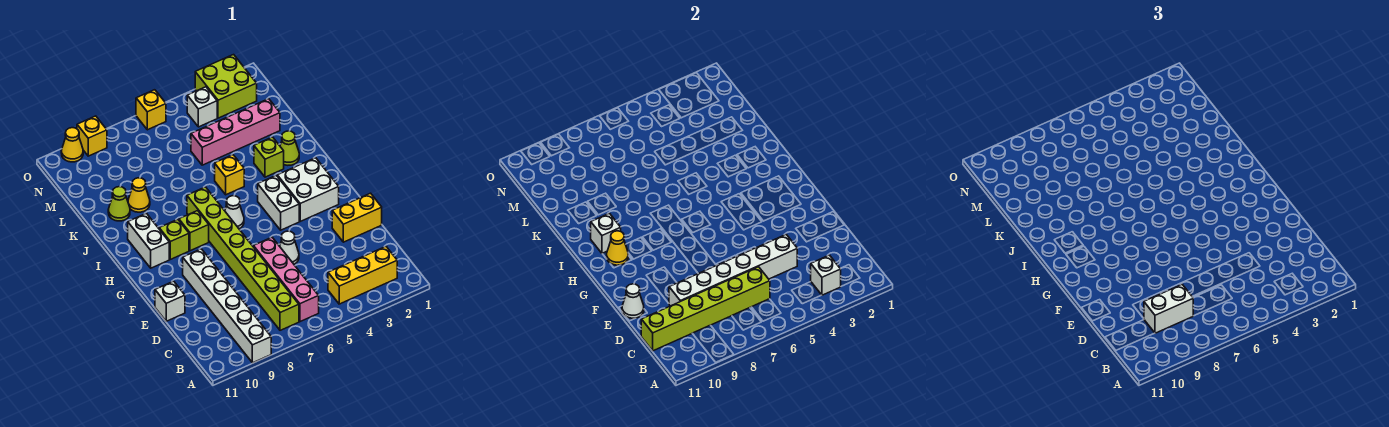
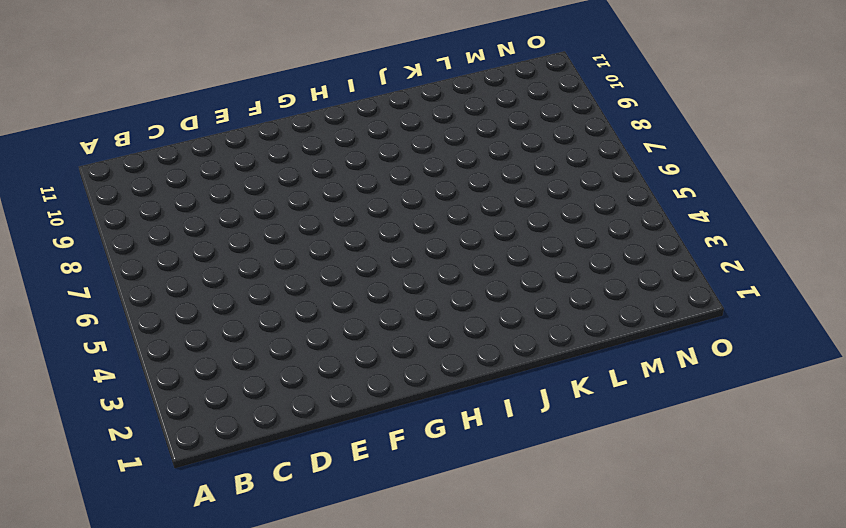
none -> white brick A9:F9 level 1
none -> yellow brick B2:B4 level 1
none -> pink brick B6:E6 level 1
none -> lime brick B7:I7 level 1

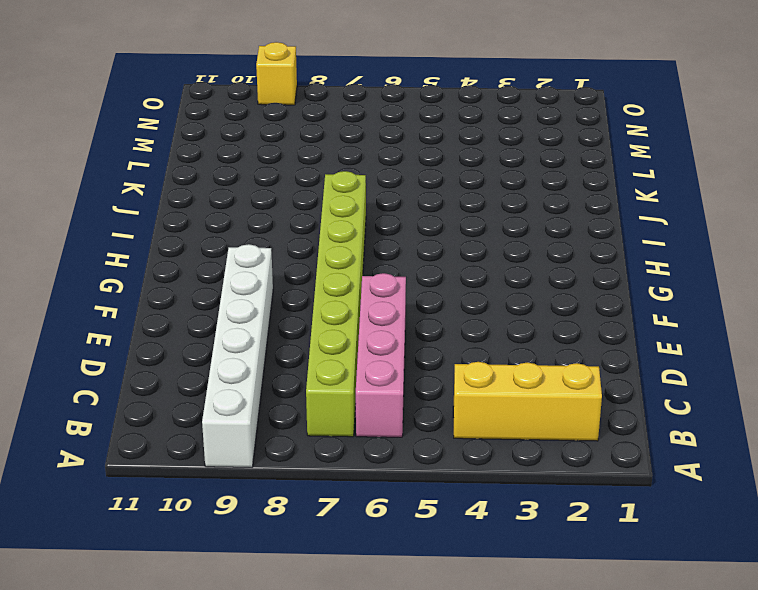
none -> yellow brick E1:E2 level 1
none -> white cone E5 level 1
none -> white brick E11 level 1
none -> white brick G2:H3 level 1

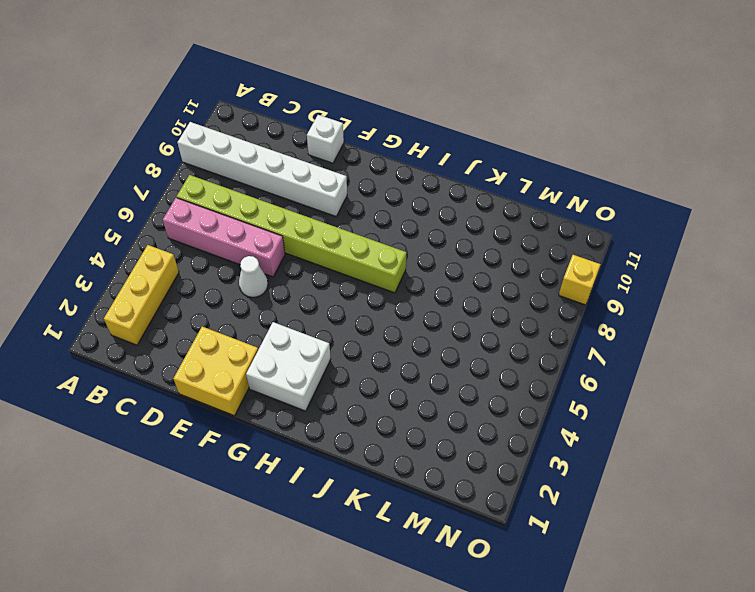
yellow brick E1:F2 level 1 -> yellow brick E1:E2 level 1
none -> white brick G4:H4 level 1
none -> white cone H6 level 1
none -> lime brick H8 level 1
none -> lime brick H9 level 1

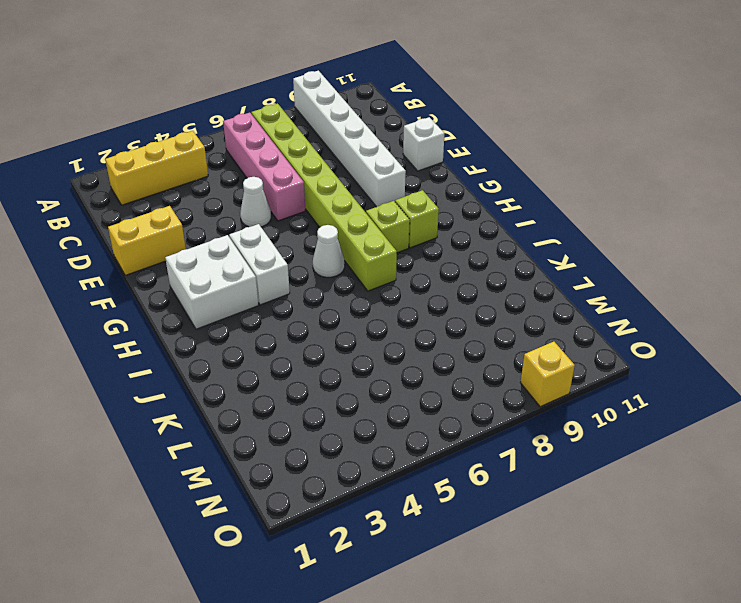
none -> white brick H10:I10 level 1
none -> lime cone J2 level 1
none -> lime brick J3 level 1
none -> yellow brick J5 level 1

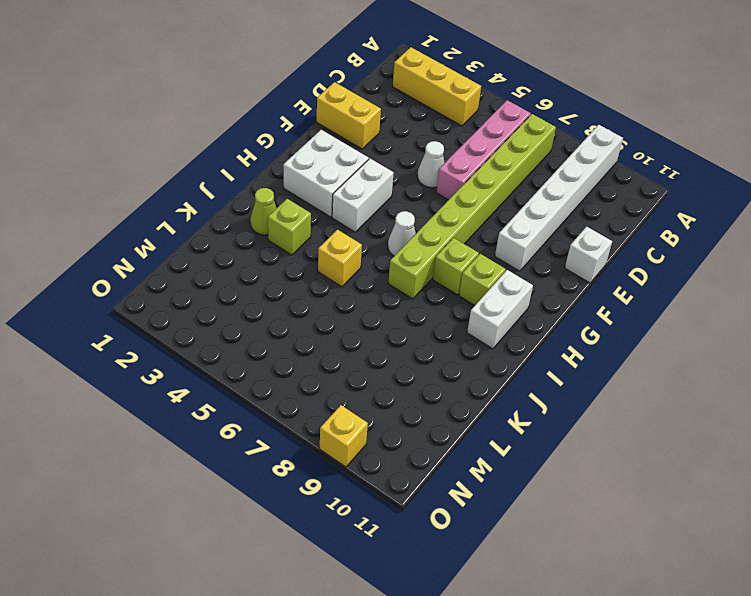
none -> yellow cone K9 level 1
none -> lime cone K10 level 1
none -> pink brick L2:L5 level 1
none -> lime brick N2:O3 level 1

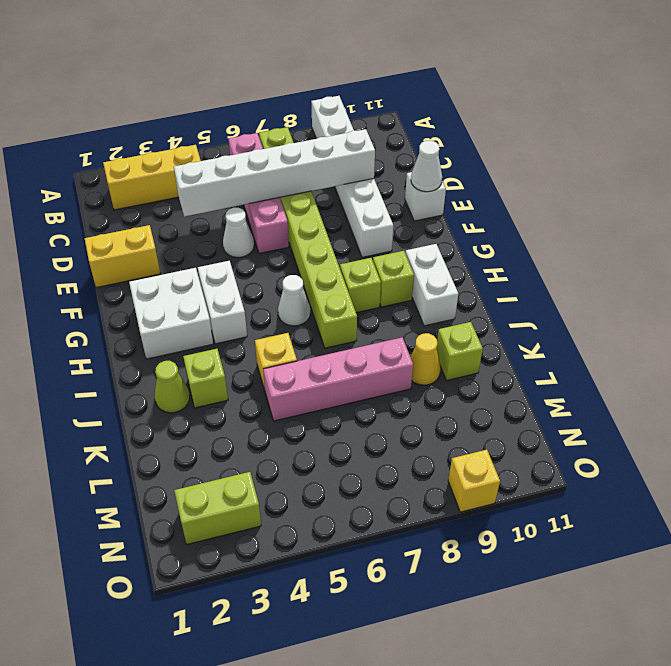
pink brick K5:K8 level 1 -> pink brick L2:L5 level 1
lime brick K10 level 1 -> lime cone K10 level 1
lime brick N2:N3 level 1 -> lime brick N2:O3 level 1
none -> white brick N4 level 1
none -> yellow brick O6 level 1
none -> yellow cone O10 level 1
none -> white brick B3 level 2

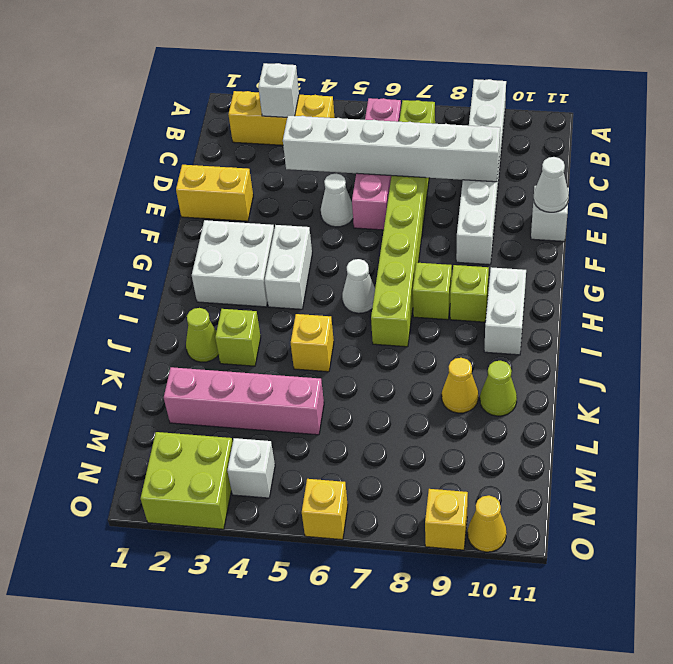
none -> lime brick C6:C11 level 2
none -> yellow cone H10 level 2
none -> white brick I10 level 2
none -> white brick C8:C9 level 3

